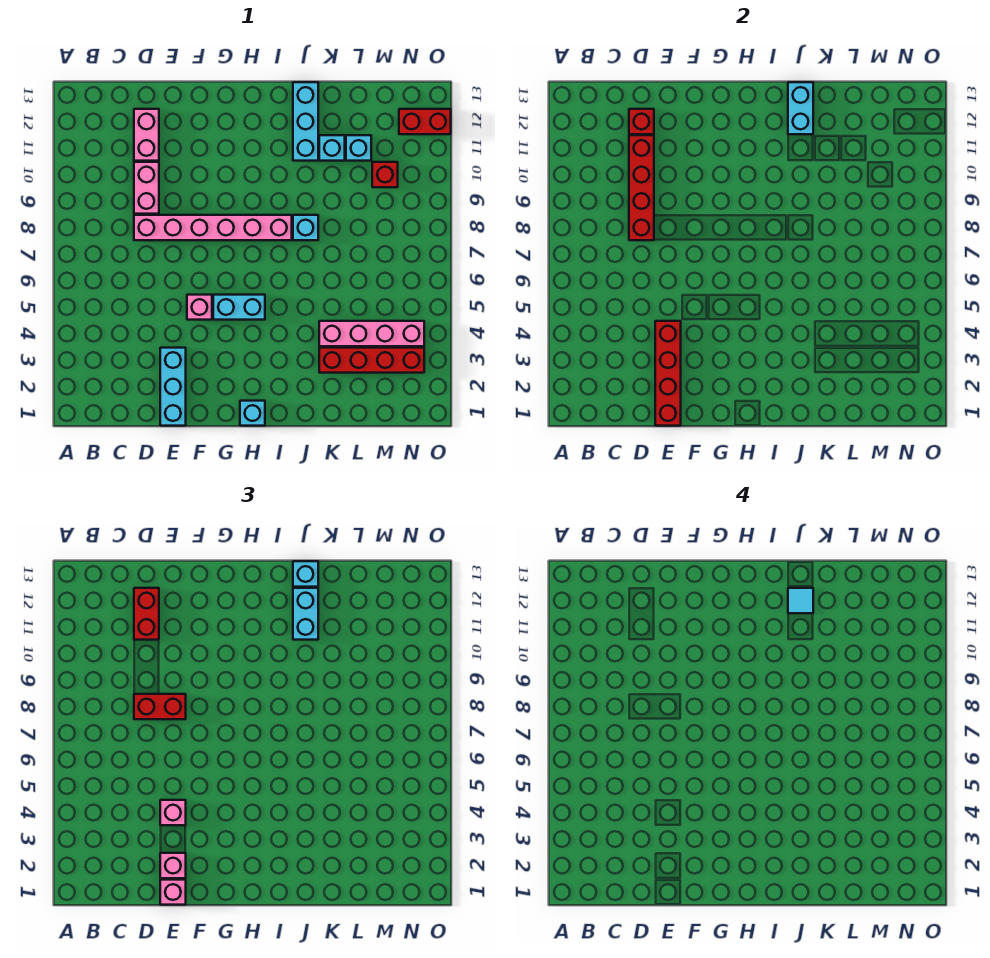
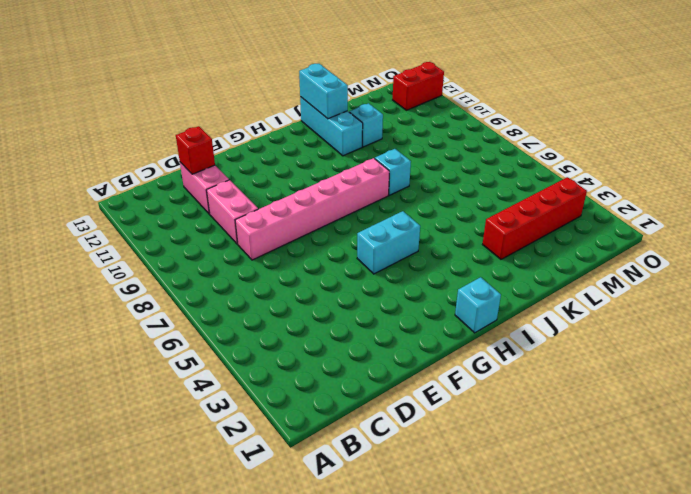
none -> cyan brick E1:E3 level 1
none -> pink brick F5 level 1
none -> pink brick K4:N4 level 1

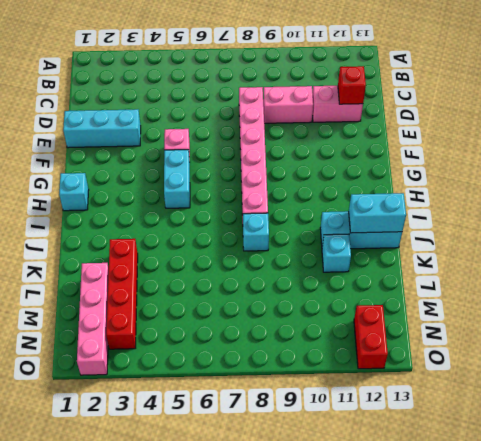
pink brick L2:O2 level 1 -> pink brick K4:N4 level 1
none -> cyan brick L11 level 1
none -> red brick M10 level 1
none -> red brick D8:D11 level 2

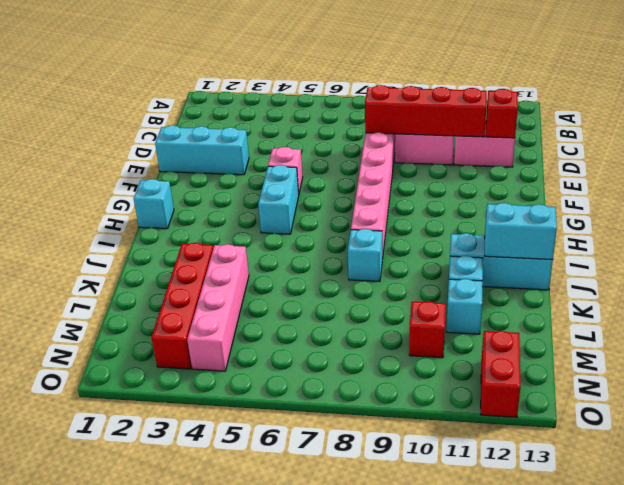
none -> red brick E1:E4 level 2
none -> red brick D8:E8 level 3
none -> red brick D11:D12 level 3

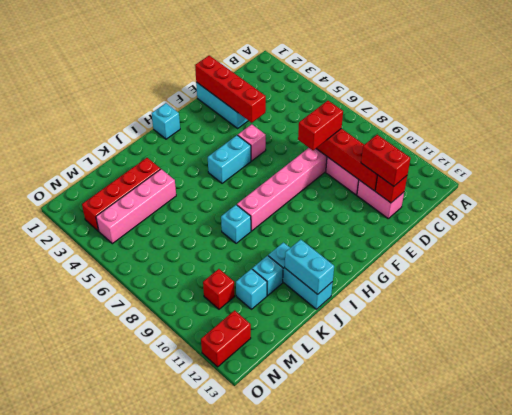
none -> pink brick E1 level 3
none -> pink brick E2 level 3
none -> pink brick E4 level 3

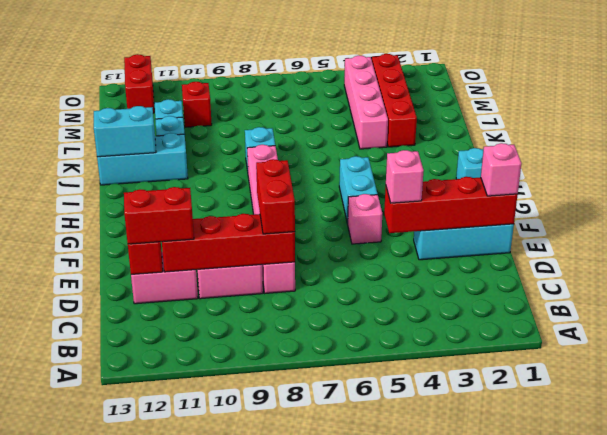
none -> pink brick E2 level 3
none -> cyan brick J11:J12 level 3
none -> cyan brick J13 level 3

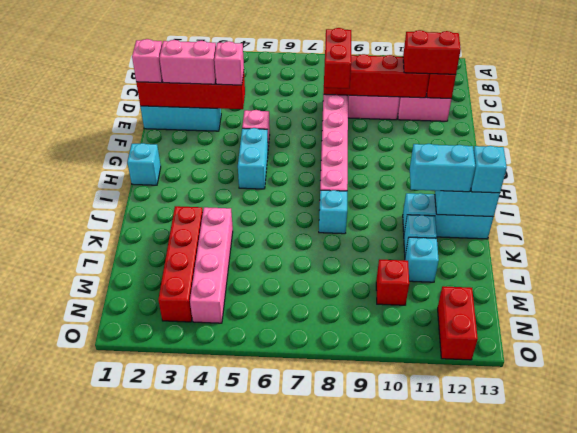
pink brick E2:E3 level 3 -> pink brick E2 level 3
none -> cyan tile J12 level 4

